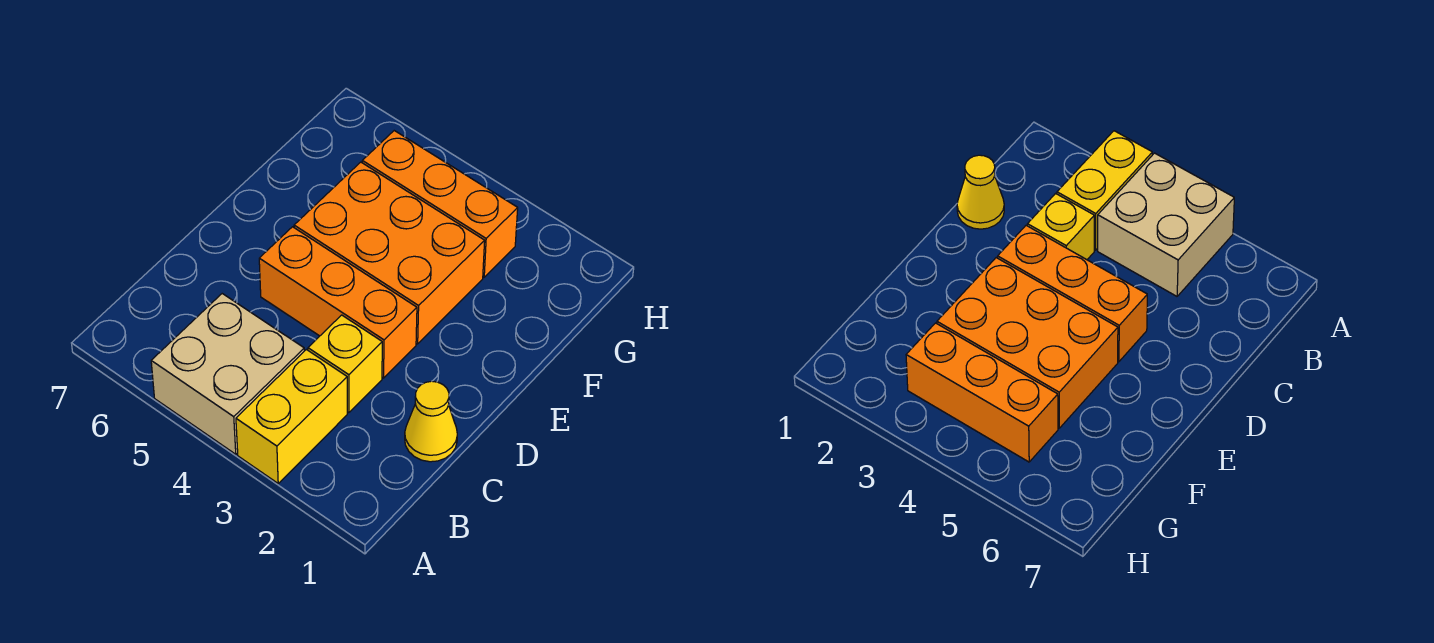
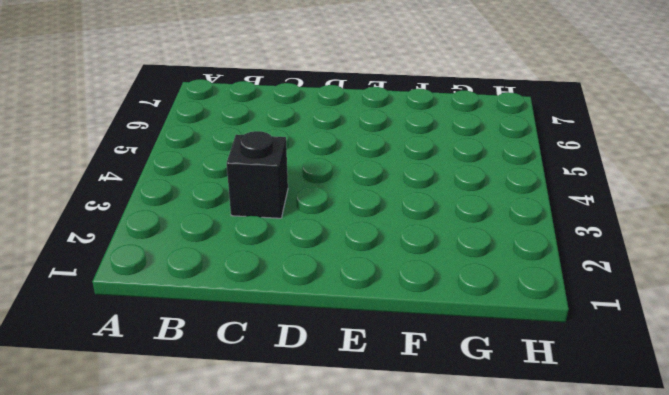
black brick C3 level 1 -> yellow brick C3 level 1
none -> yellow brick A3:B3 level 1
none -> tan brick A4:B5 level 1

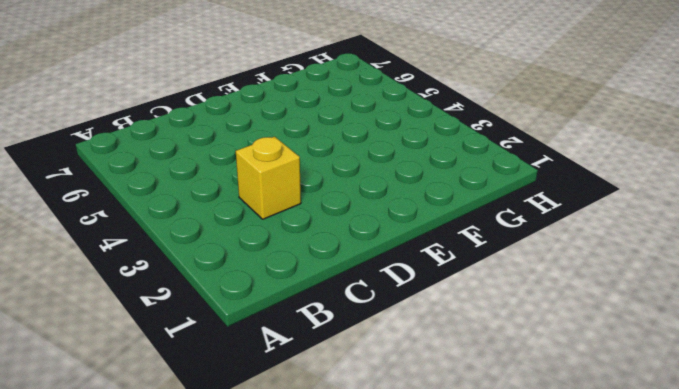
none -> yellow brick A3:B3 level 1
none -> tan brick A4:B5 level 1

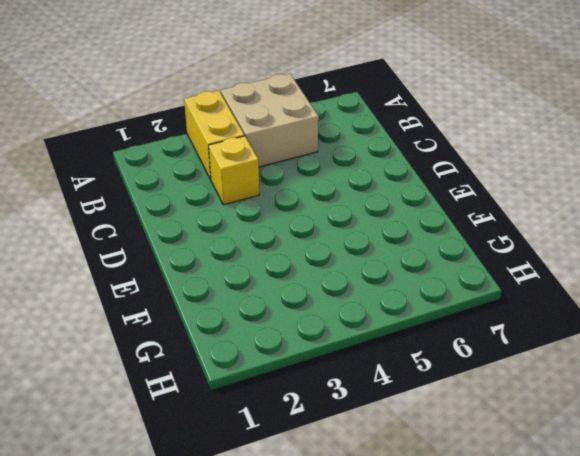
none -> yellow cone C1 level 1
none -> orange brick D3:D5 level 1

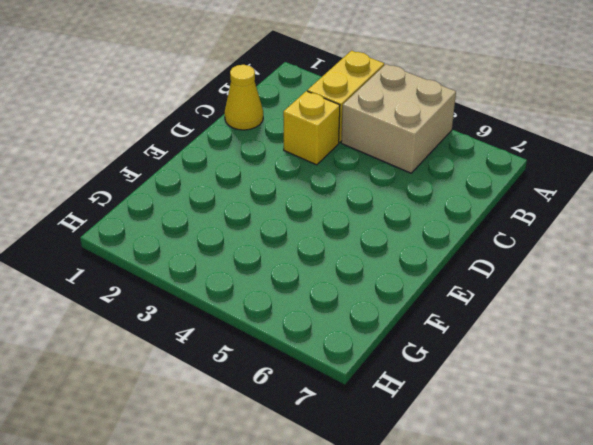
none -> orange brick D3:D5 level 1
none -> orange brick E3:F5 level 1

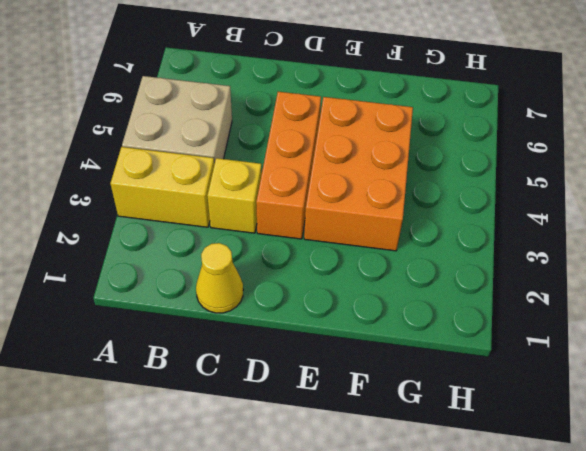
none -> orange brick G3:G5 level 1

